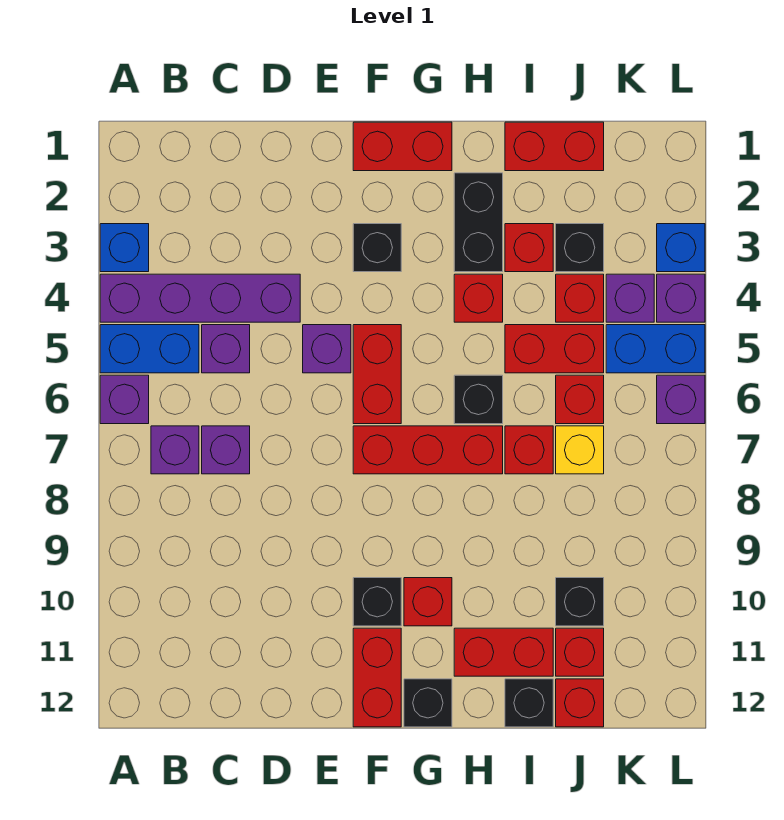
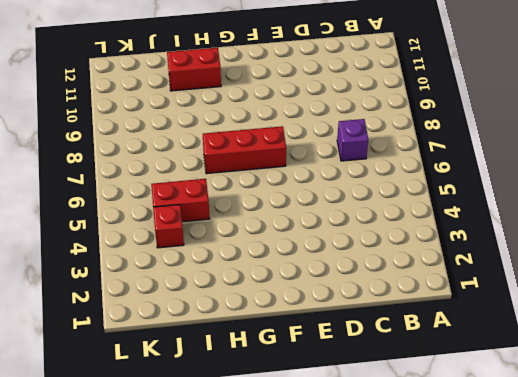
none -> blue brick A3 level 1
none -> purple brick A4:D4 level 1
none -> blue brick A5:B5 level 1
none -> purple brick A6 level 1

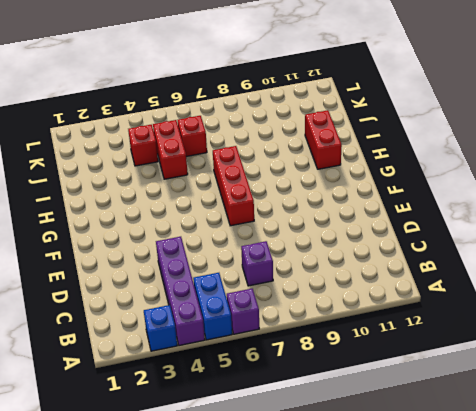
none -> purple brick B7 level 1
none -> purple brick C5 level 1
none -> purple brick E5 level 1
none -> red brick F1:G1 level 1

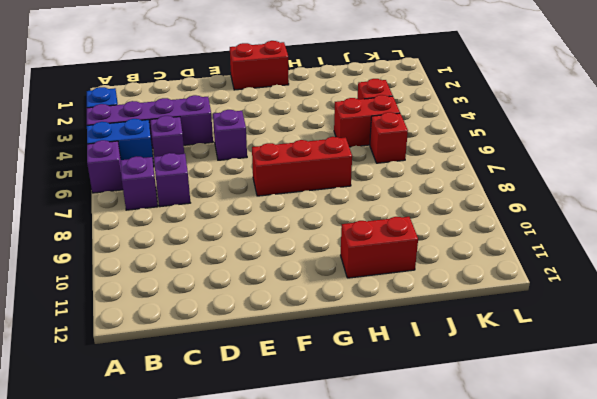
none -> black brick F3 level 1
none -> red brick F5:F6 level 1
none -> black brick F10 level 1
none -> red brick F11:F12 level 1

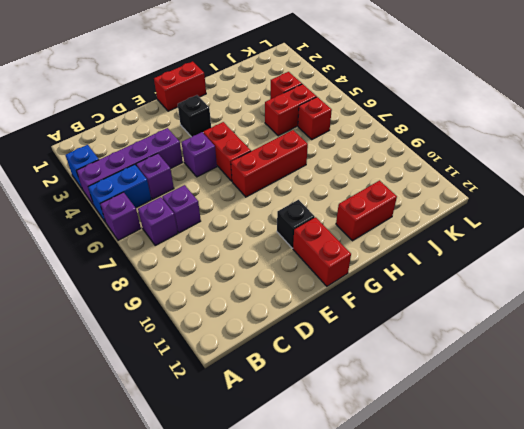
none -> red brick G10 level 1
none -> black brick G12 level 1
none -> black brick H2:H3 level 1
none -> red brick H4 level 1

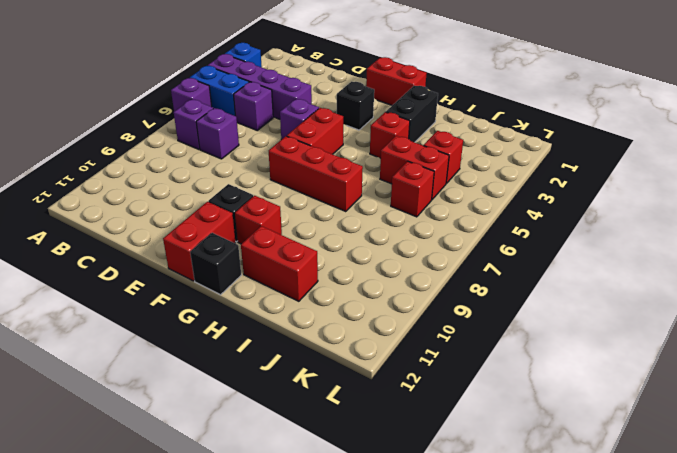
none -> black brick H6 level 1
none -> red brick I1:J1 level 1
none -> red brick I3 level 1
none -> red brick I7 level 1

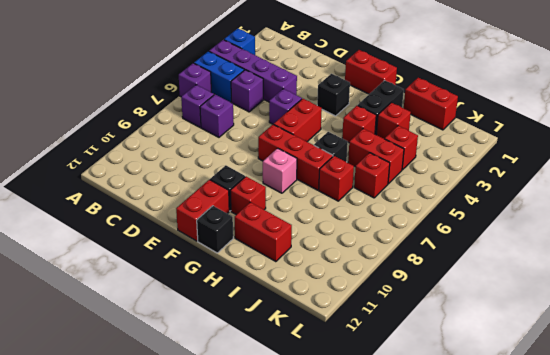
pink brick G8 level 1 -> none
none -> black brick I12 level 1
none -> black brick J3 level 1
none -> yellow brick J7 level 1
none -> black brick J10 level 1

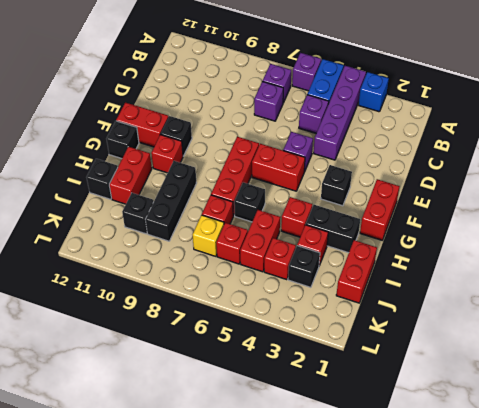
black brick H9:J9 level 1 -> none
none -> red brick J11 level 1
none -> red brick J12 level 1
none -> purple brick K4 level 1
none -> blue brick K5:L5 level 1

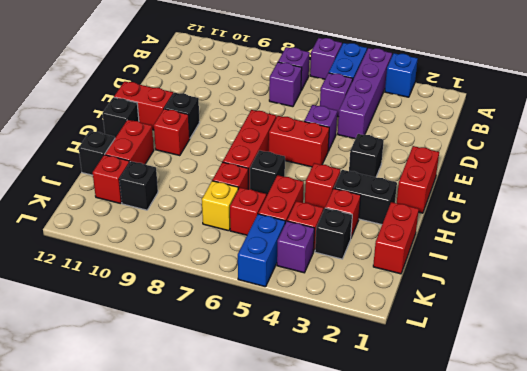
none -> red brick J12 level 1
none -> blue brick L3 level 1
none -> purple brick L4 level 1
none -> purple brick L6 level 1

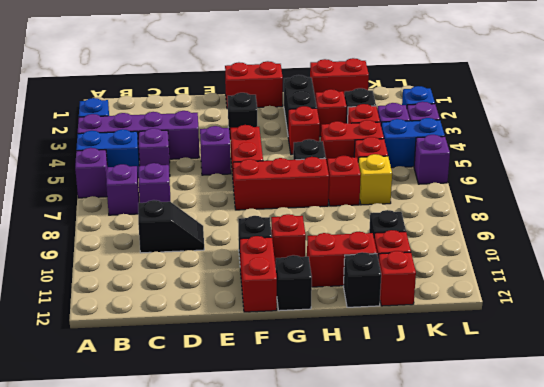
black slope C9:D9 level 1 top C -> none

